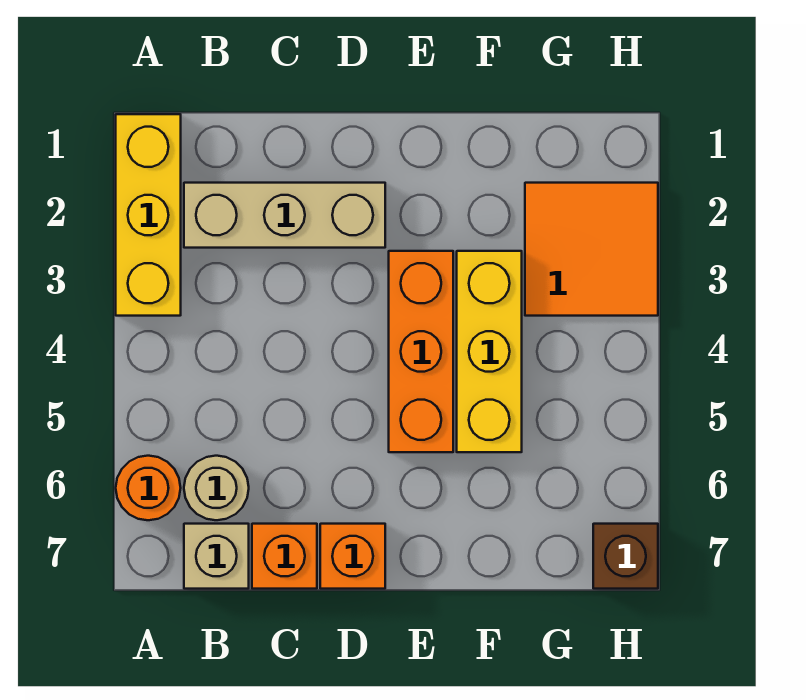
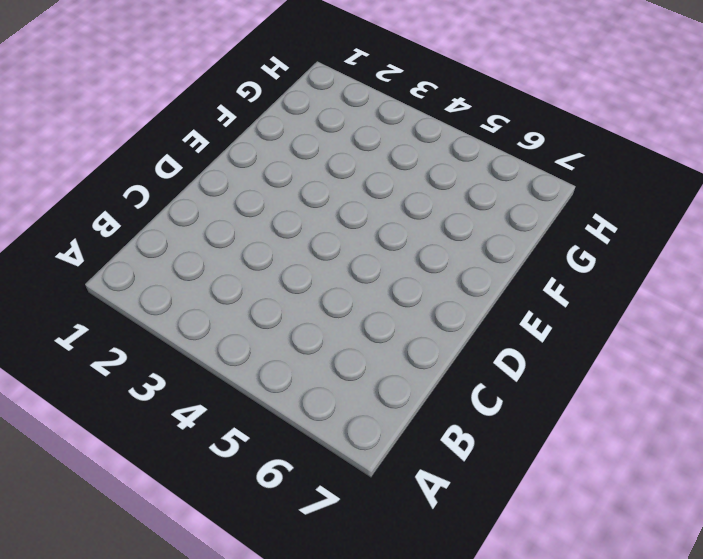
none -> yellow brick A1:A3 level 1
none -> orange round brick A6 level 1

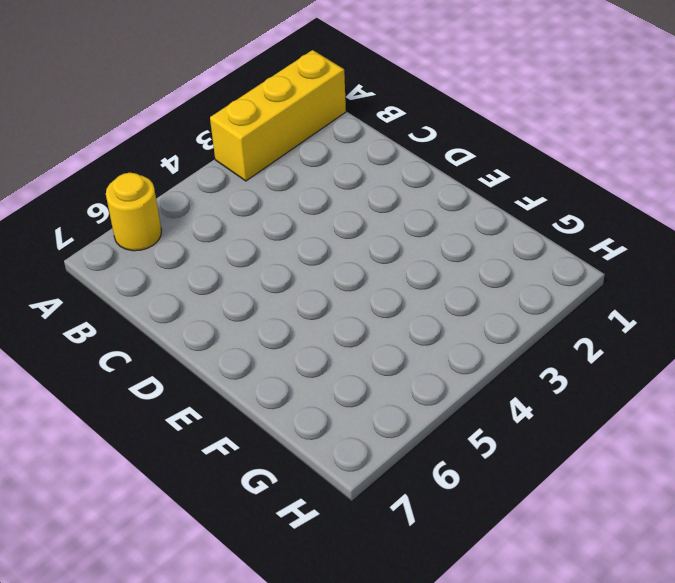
yellow round brick A6 level 1 -> orange round brick A6 level 1
none -> tan brick B2:D2 level 1
none -> tan round brick B6 level 1

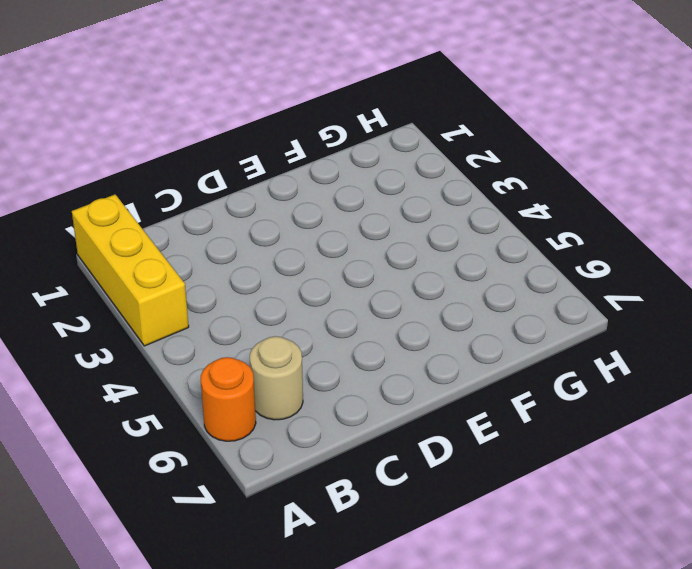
none -> tan brick B2:D2 level 1
none -> tan brick B7 level 1

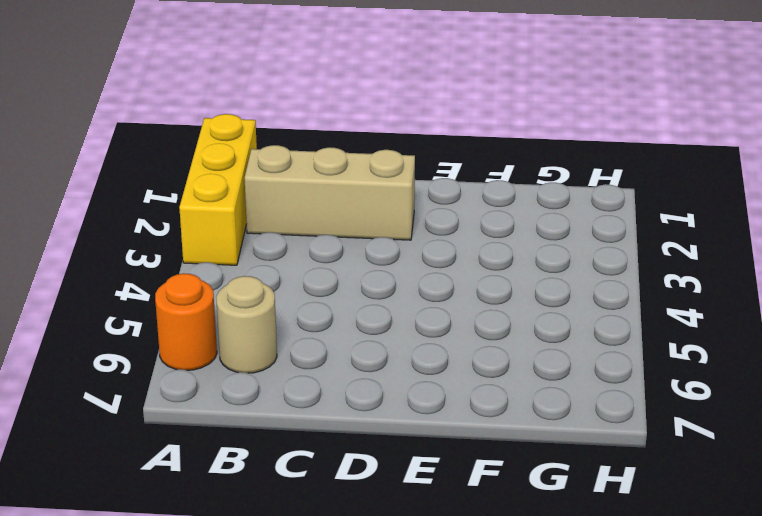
none -> tan brick B7 level 1
none -> orange brick C7 level 1

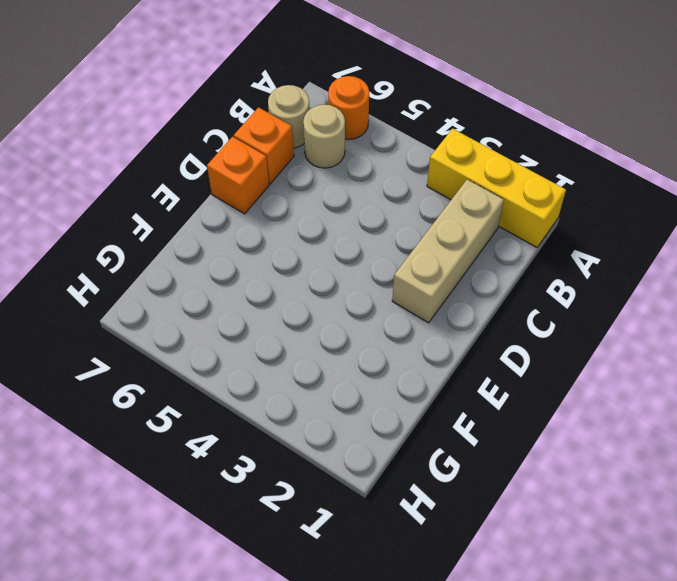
tan round brick B7 level 1 -> tan brick B7 level 1
none -> orange brick E3:E5 level 1
none -> yellow brick F3:F5 level 1

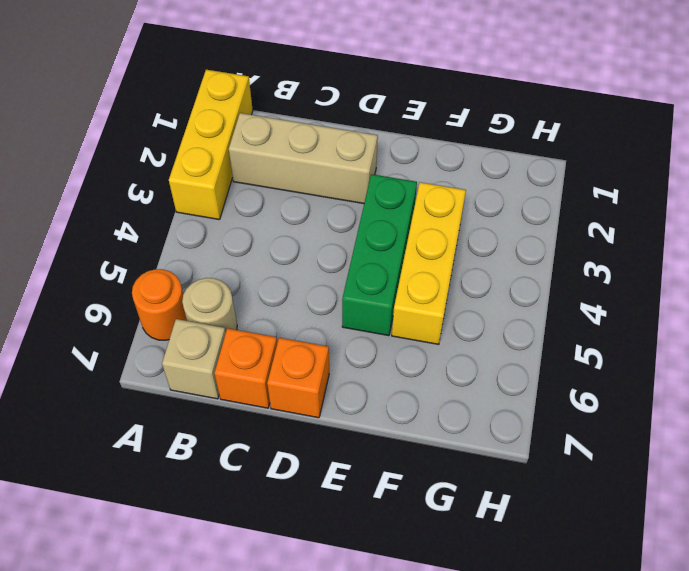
green brick E3:E5 level 1 -> orange brick E3:E5 level 1
none -> orange tile G2:H3 level 1
none -> brown brick H7 level 1

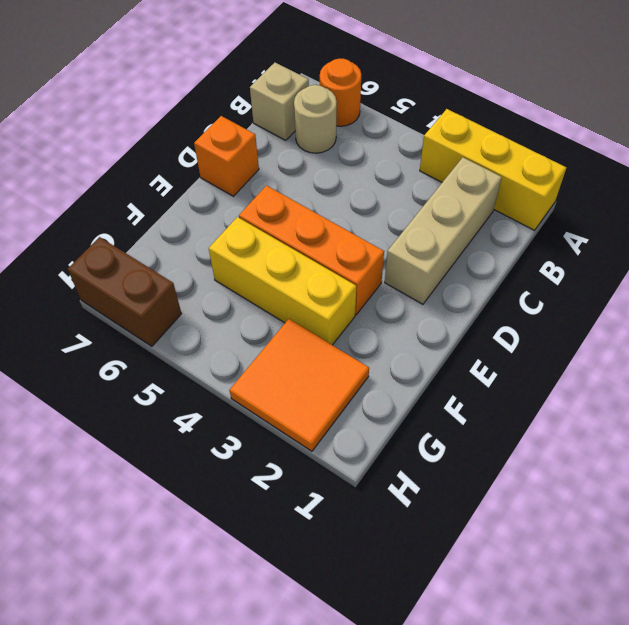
brown brick H6:H7 level 1 -> brown brick H7 level 1
none -> orange brick C7 level 1

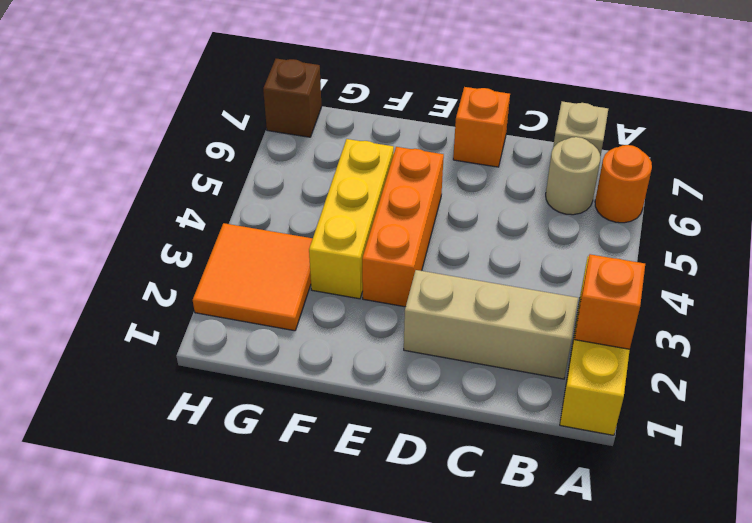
orange brick A2 level 2 -> orange brick C7 level 1

